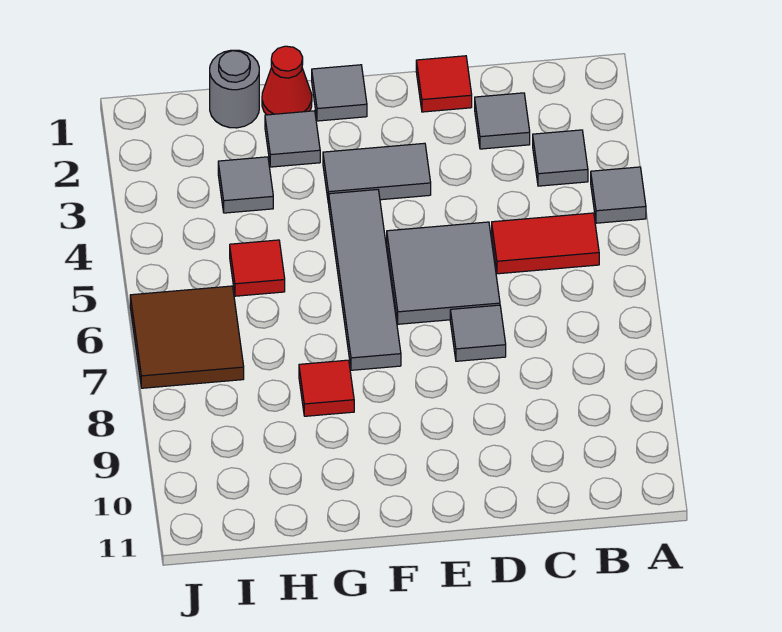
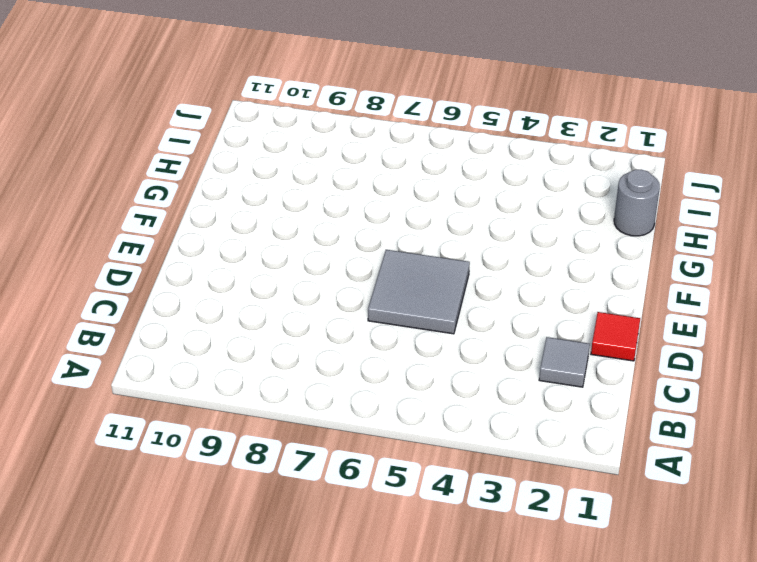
none -> grey tile A4 level 1
none -> grey tile B3 level 1
none -> red tile B5:C5 level 1

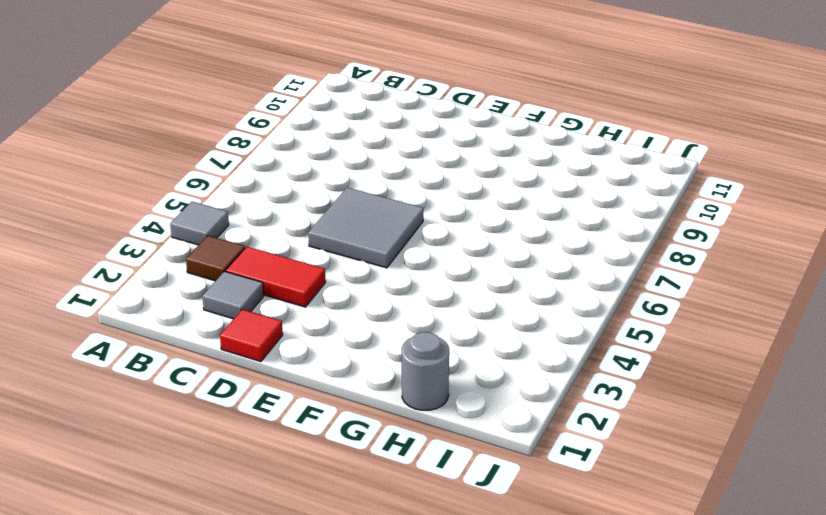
brown tile B3 level 1 -> grey tile B3 level 1
red tile C3:D3 level 1 -> red tile B5:C5 level 1
none -> grey tile D7 level 1
none -> grey tile E3:F3 level 1
none -> grey tile F1 level 1

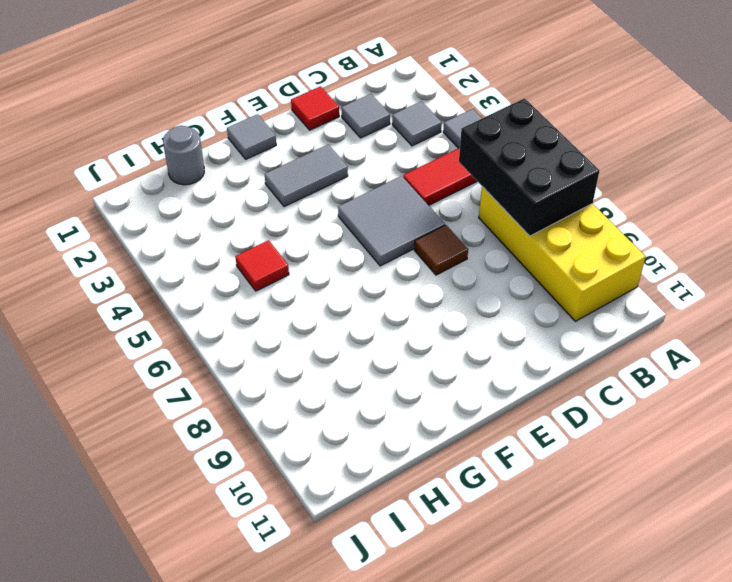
black brick A6:B8 level 2 -> none
yellow brick A7:B10 level 1 -> none
brown tile D7 level 1 -> grey tile D7 level 1
none -> grey tile F4:F7 level 1
none -> red cone G1 level 1
none -> grey tile G2 level 1

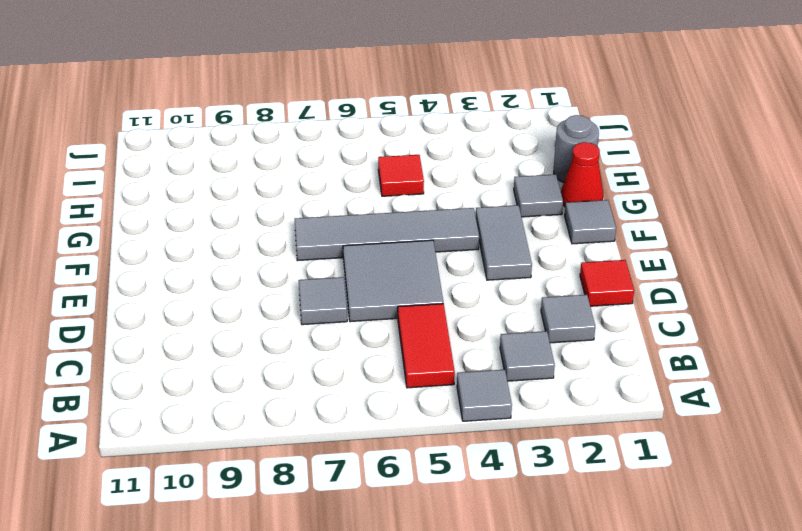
none -> red tile G8 level 1
none -> grey tile H3 level 1
none -> brown tile I6:J7 level 1

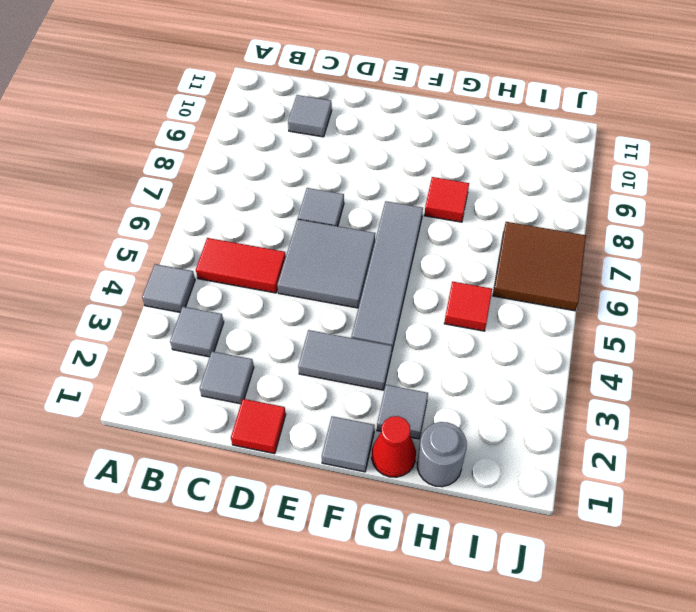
grey tile C10 level 1 -> grey tile H3 level 1

